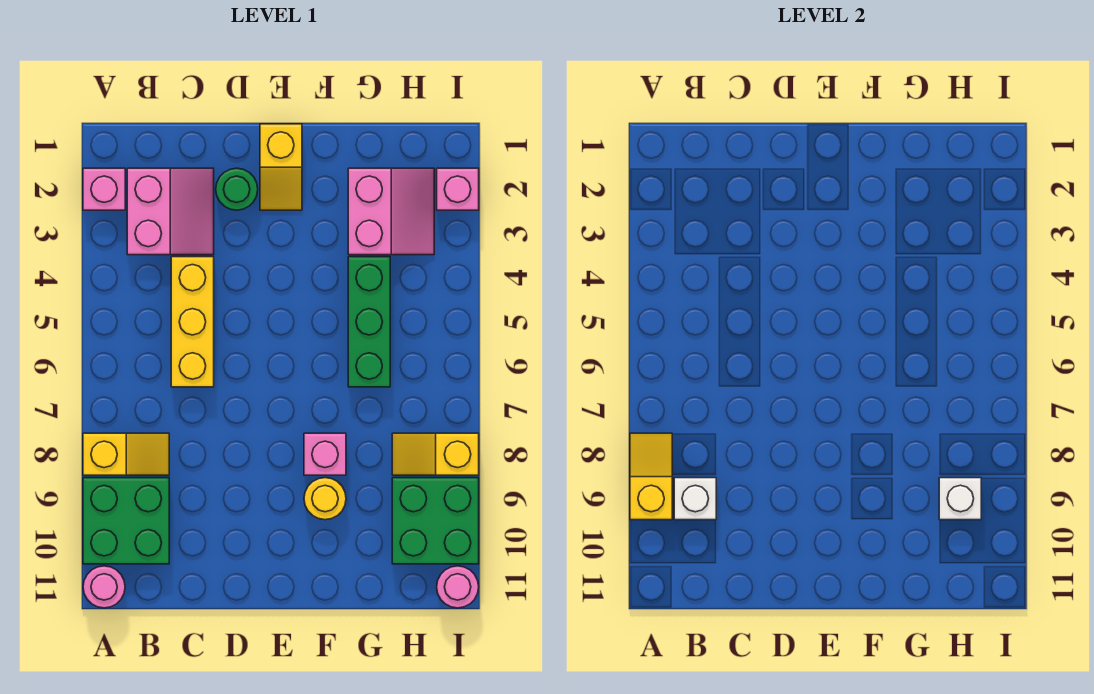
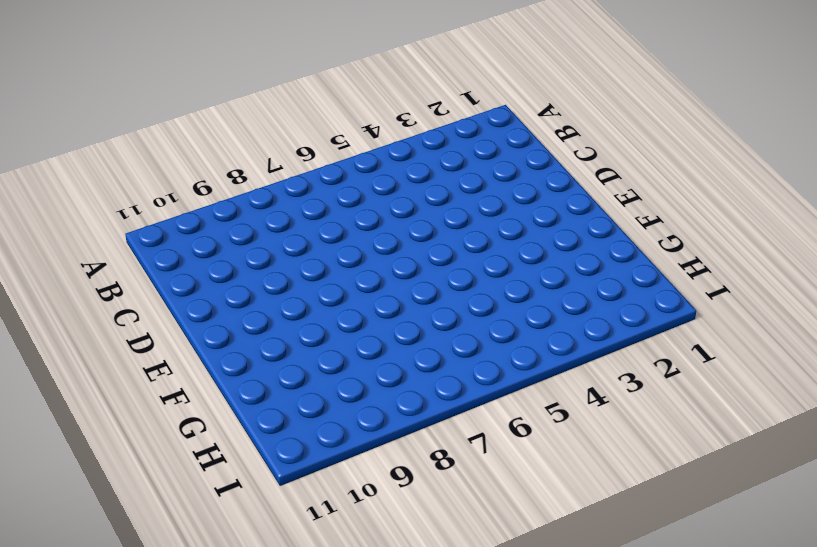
none -> pink brick A2 level 1
none -> yellow slope A8:B8 level 1 top A
none -> green brick A9:B10 level 1

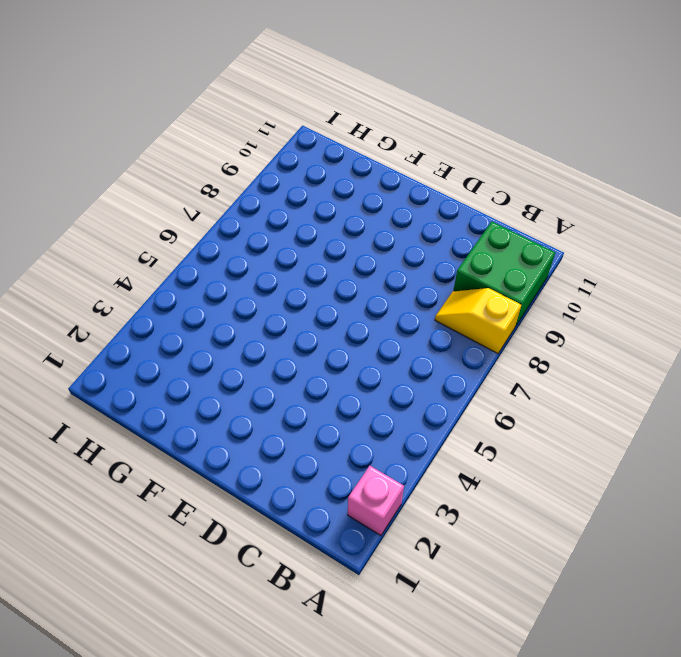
none -> pink round brick A11 level 1
none -> pink slope B2:C3 level 1 top B
none -> yellow brick C4:C6 level 1

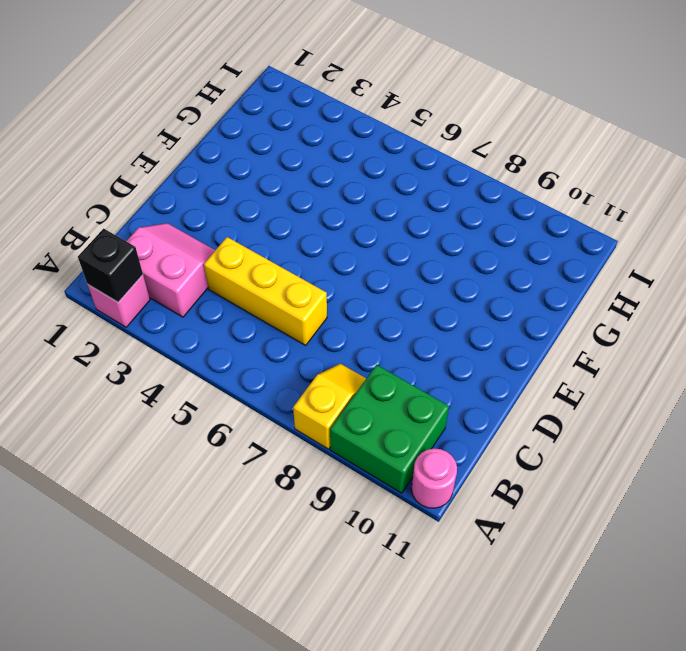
black brick A2 level 2 -> none
none -> green round brick D2 level 1
none -> yellow slope E1:E2 level 1 top 1
none -> pink brick F8 level 1

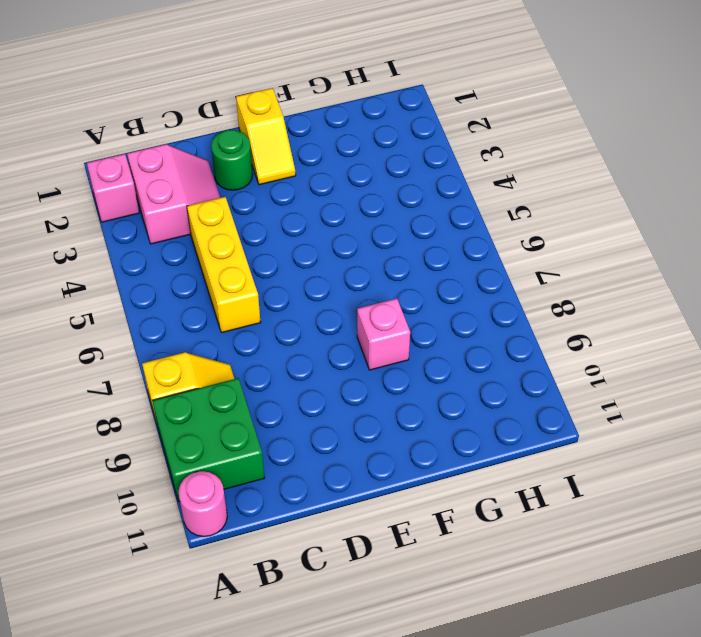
none -> yellow round brick F9 level 1
none -> pink slope G2:H3 level 1 top G
none -> green brick G4:G6 level 1

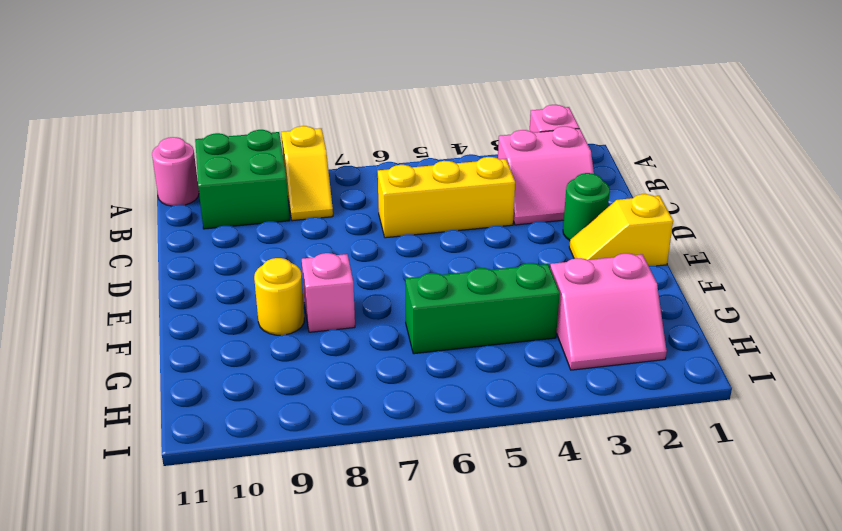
none -> yellow slope H8:I8 level 1 top I
none -> green brick H9:I10 level 1
none -> pink brick I2 level 1

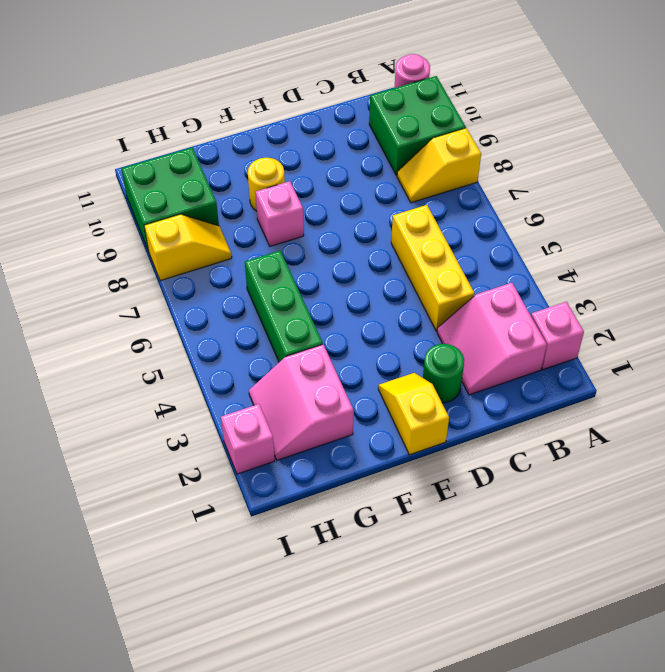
none -> pink round brick I11 level 1
none -> yellow slope A8:A9 level 2 top 9
none -> white brick B9 level 2

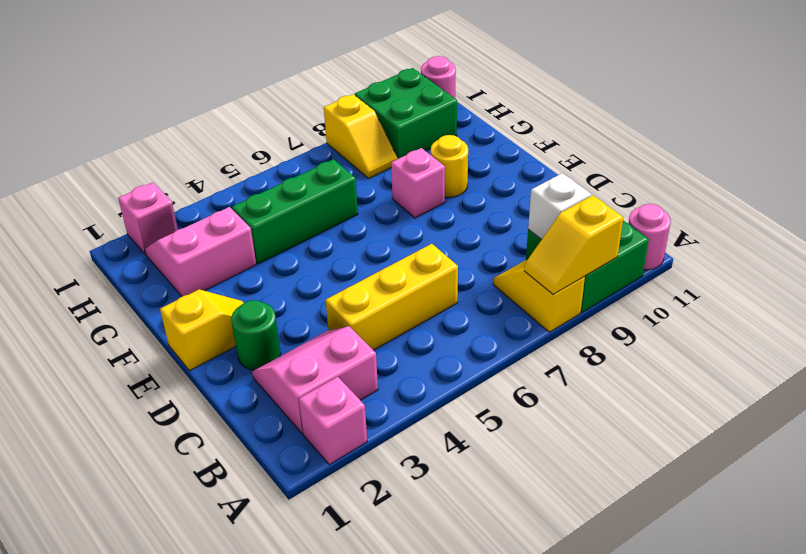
none -> white brick H9 level 2

